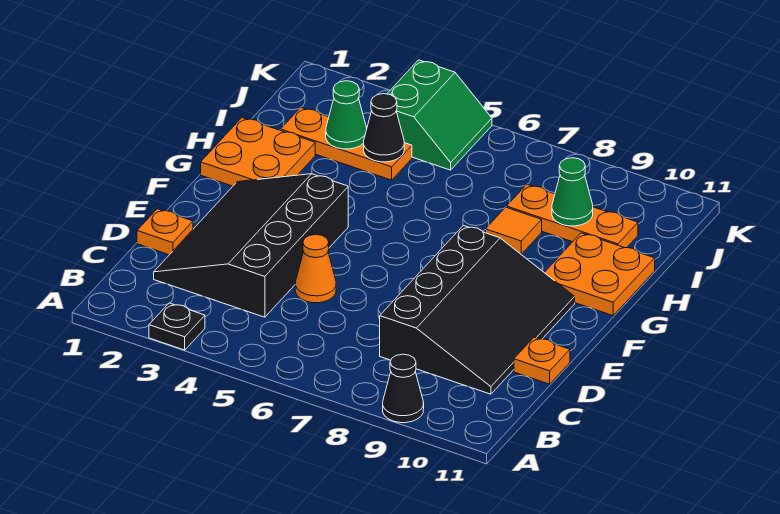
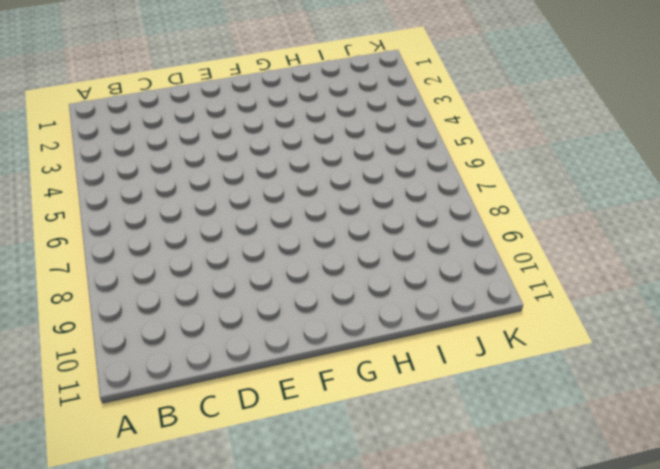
none -> black plate A3 level 1
none -> black cone A9 level 1
none -> black slope C2:F4 level 1 top 4

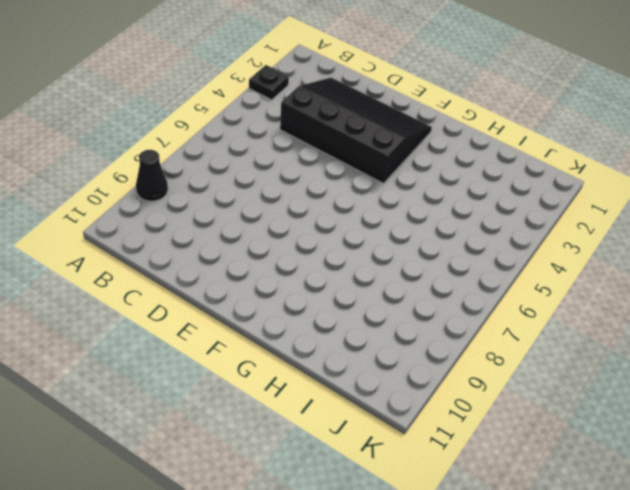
none -> black slope C8:F10 level 1 top 8
none -> orange plate D1 level 1
none -> orange cone D5 level 1

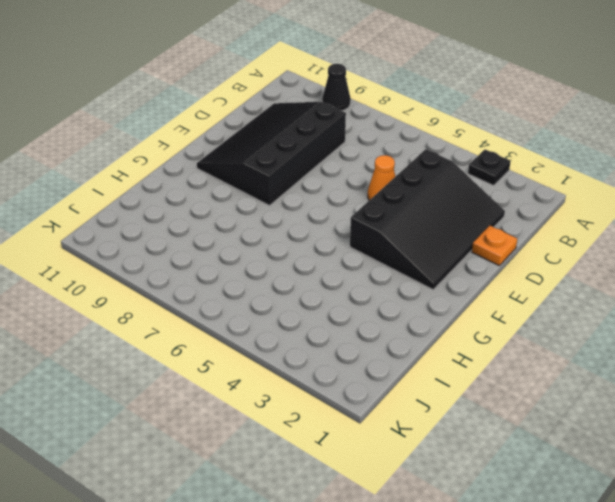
none -> orange plate D11 level 1
none -> orange plate G1:H2 level 1
none -> orange plate G10:H11 level 1

